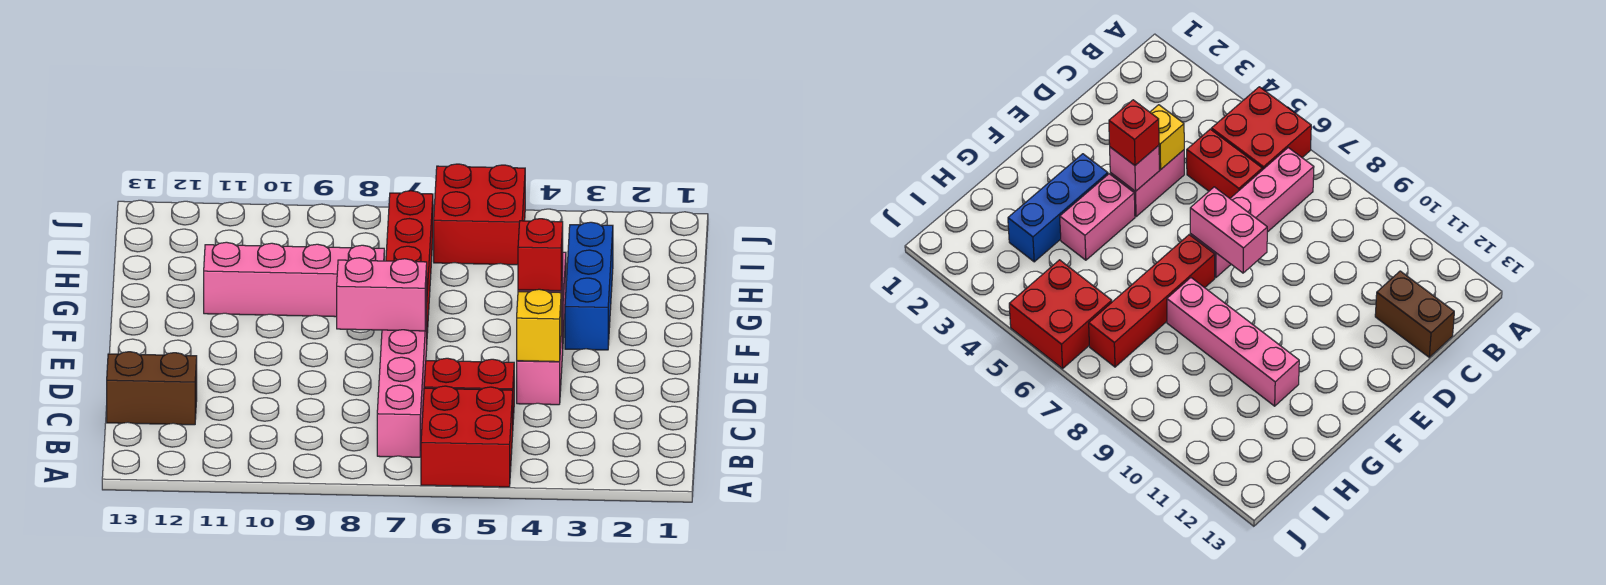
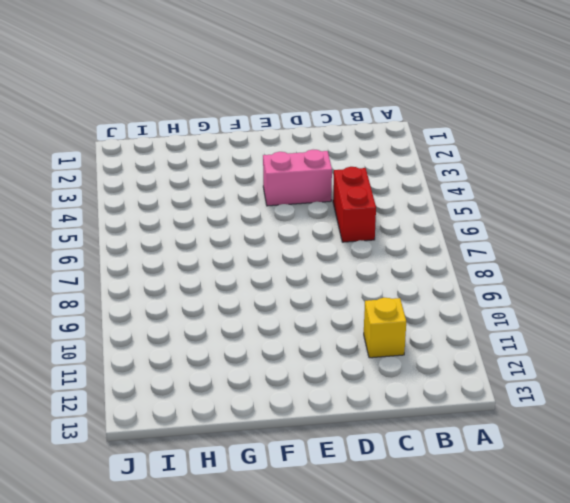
yellow brick C11 level 1 -> yellow brick D4 level 2
none -> red brick A5:B6 level 1
none -> pink brick B7:E7 level 1
none -> brown brick C12:C13 level 1

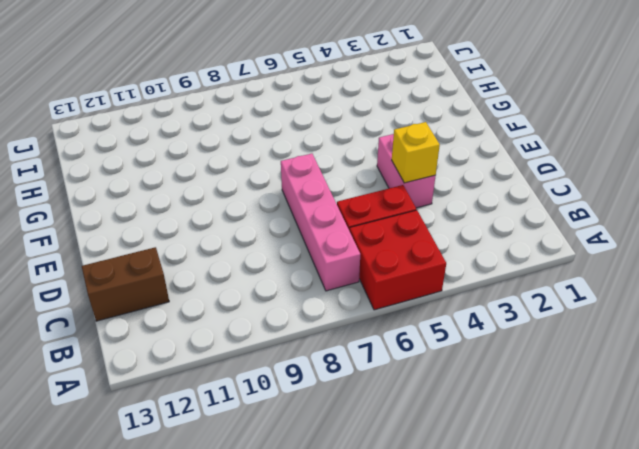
none -> blue brick F3:H3 level 1
none -> pink brick F4:G4 level 1
none -> red brick F7:I7 level 1

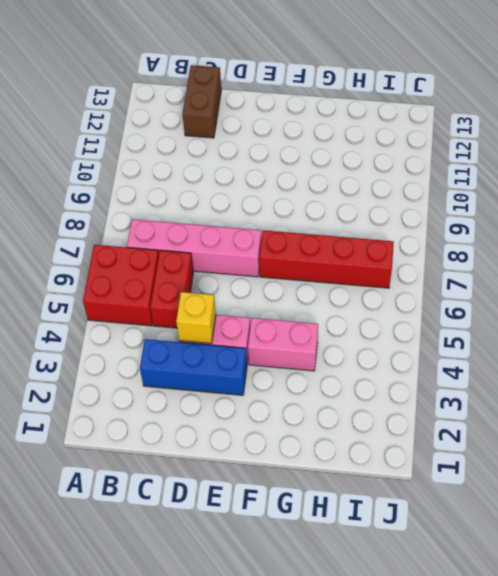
blue brick C3:E3 level 1 -> blue brick F3:H3 level 1
none -> pink brick G8:G11 level 1
none -> red brick I5:J6 level 1
none -> pink brick E4 level 2

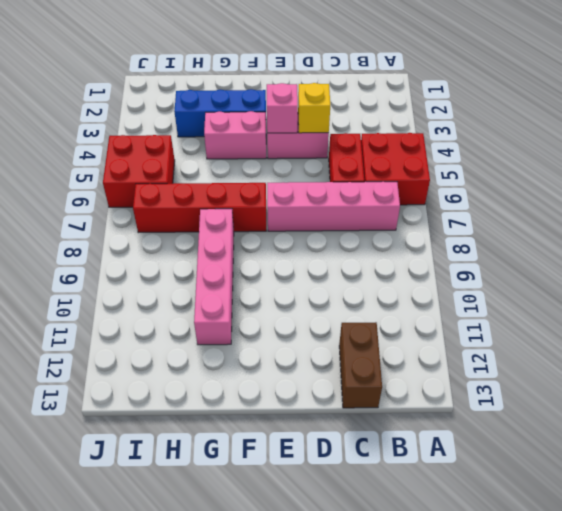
none -> pink brick E7:E8 level 2
none -> red brick E4 level 3

